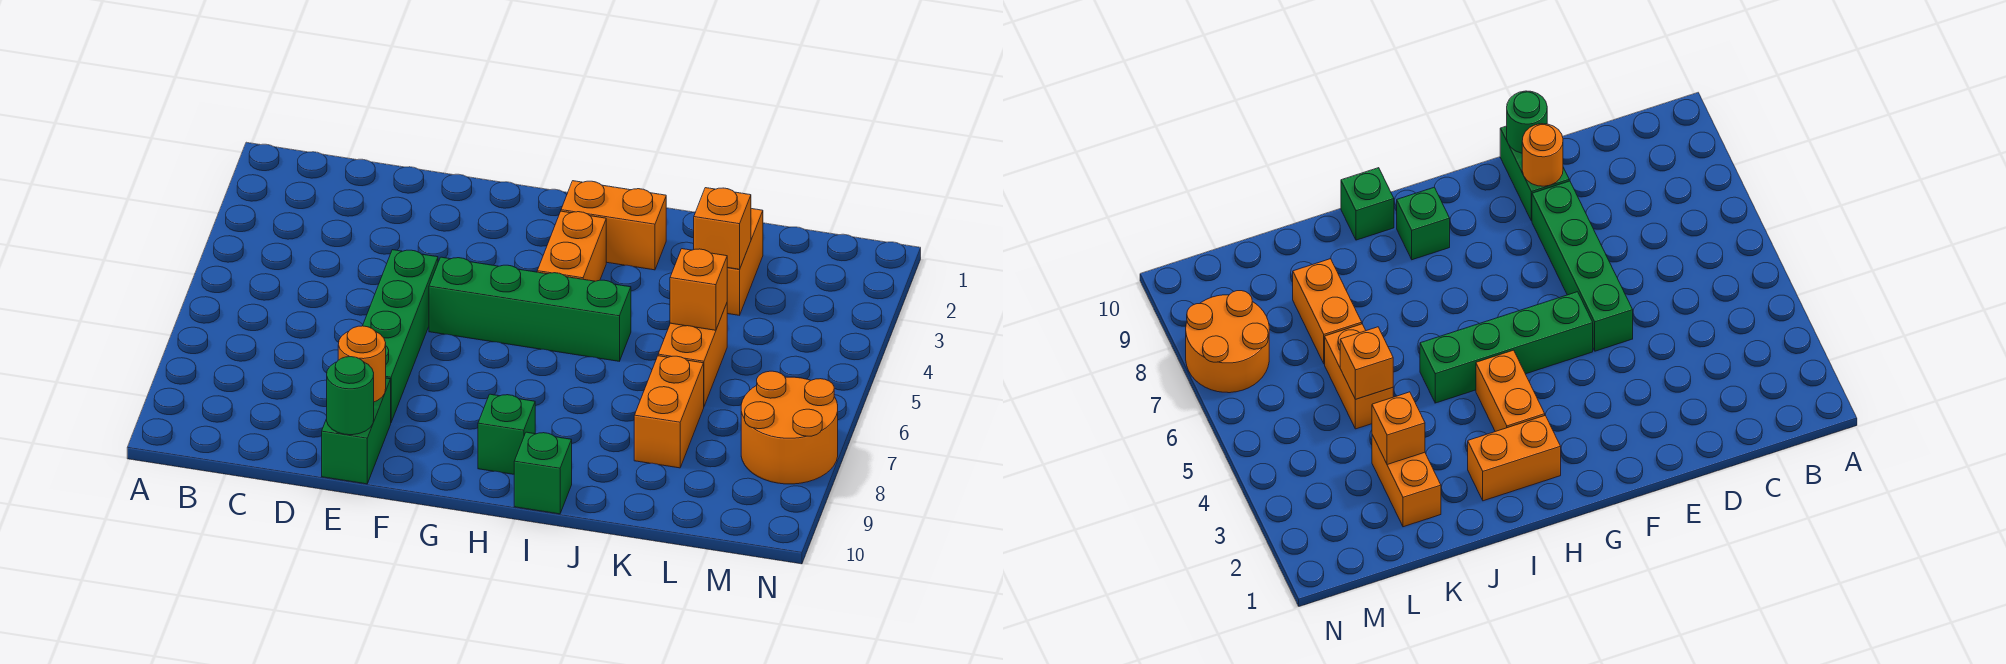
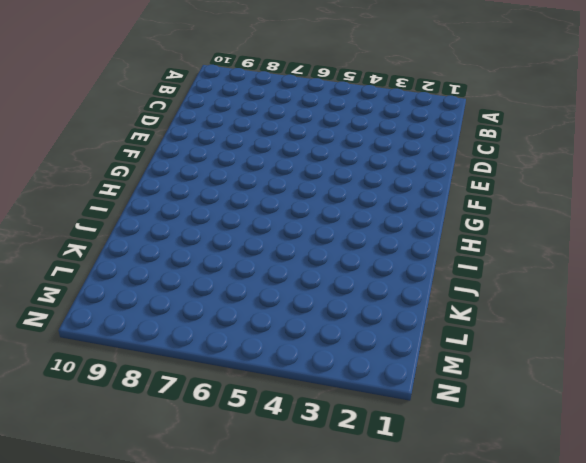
none -> green brick E5:E8 level 1
none -> green brick E9:E10 level 1
none -> green brick F5:I5 level 1

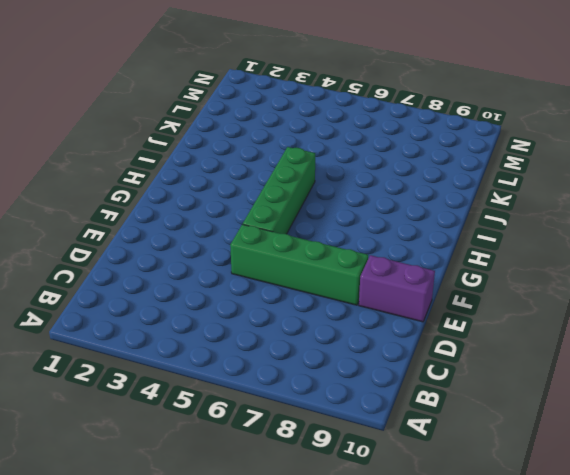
purple brick E9:E10 level 1 -> green brick E9:E10 level 1
none -> orange brick H2:I2 level 1
none -> orange brick H3:H4 level 1
none -> green brick H9 level 1

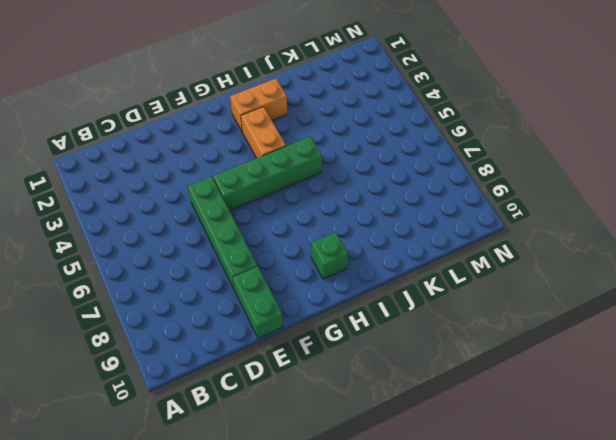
none -> green brick I10 level 1
none -> orange brick K2:K3 level 1
none -> orange brick K5:K6 level 1

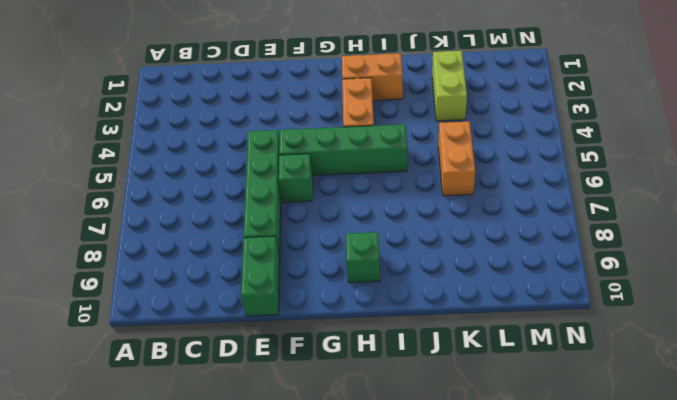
green brick F6 level 1 -> green brick I10 level 1
lime brick K2:K3 level 1 -> orange brick K2:K3 level 1
none -> orange brick K7:K8 level 1
none -> orange round brick M7:N8 level 1
none -> orange round brick E9 level 2

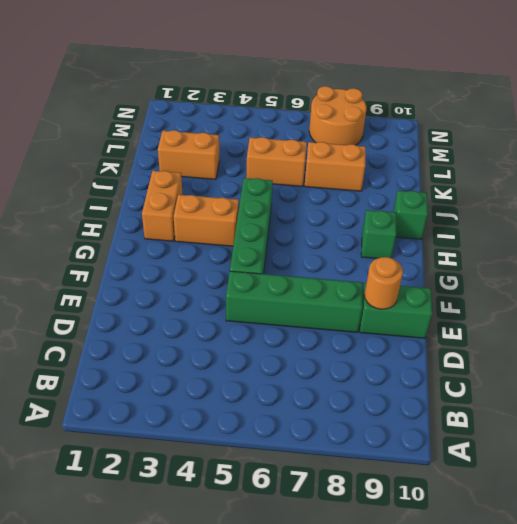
none -> green round brick E10 level 2
none -> orange brick K3 level 2
none -> orange brick K5 level 2

